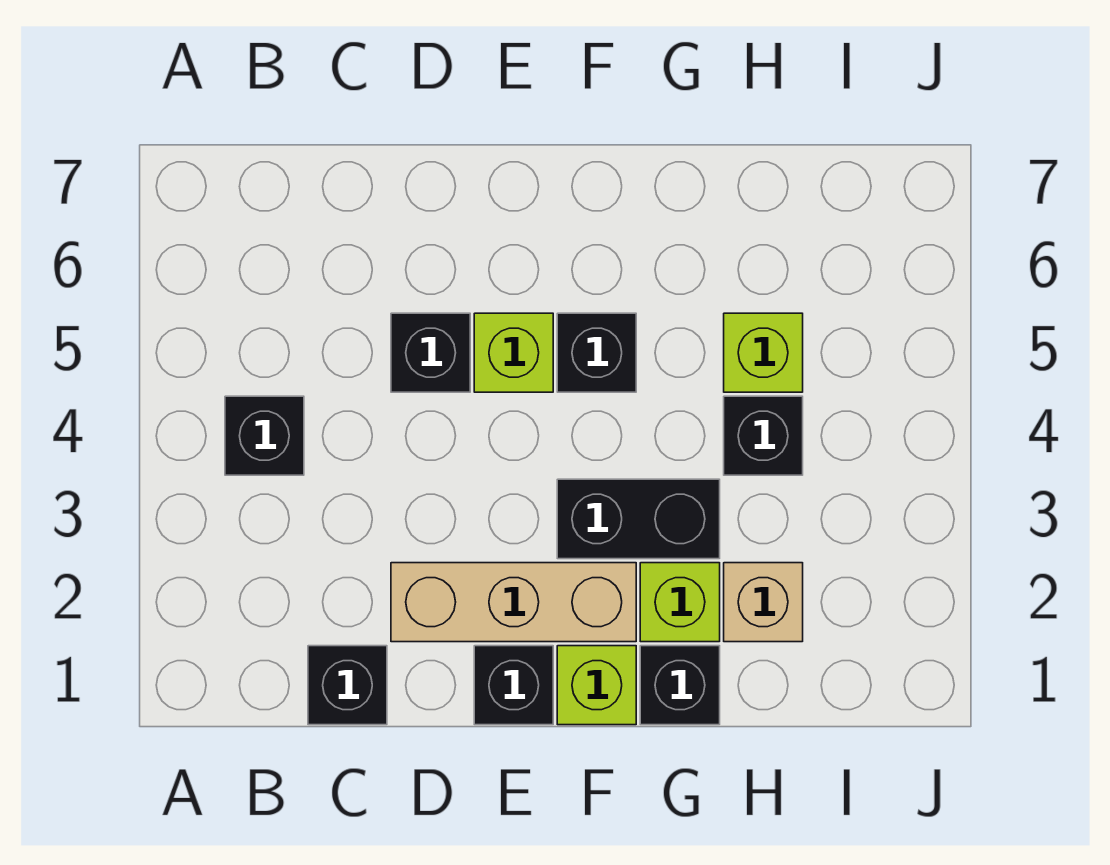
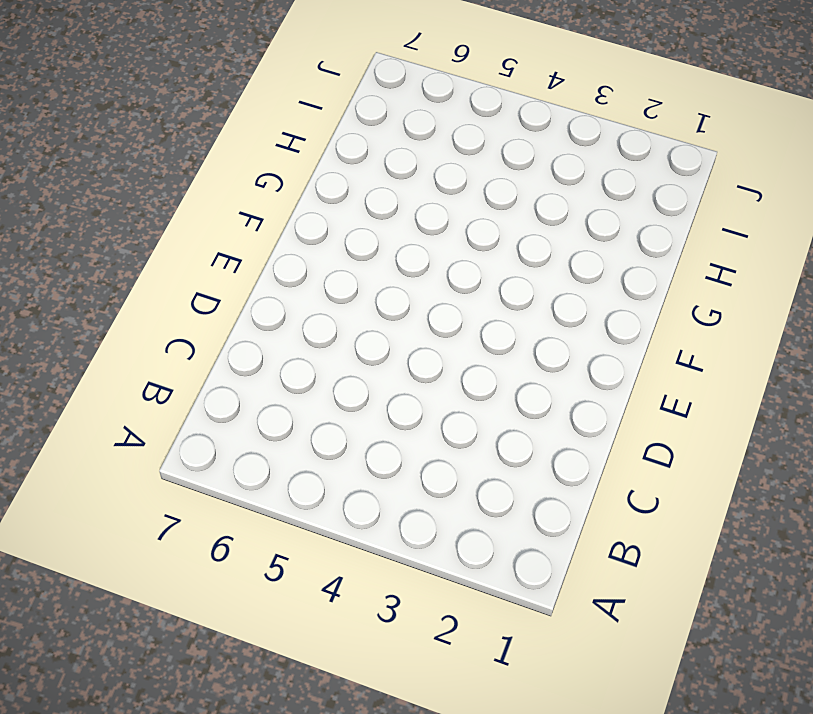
none -> black brick B4 level 1
none -> black brick C1 level 1
none -> tan brick D2:F2 level 1

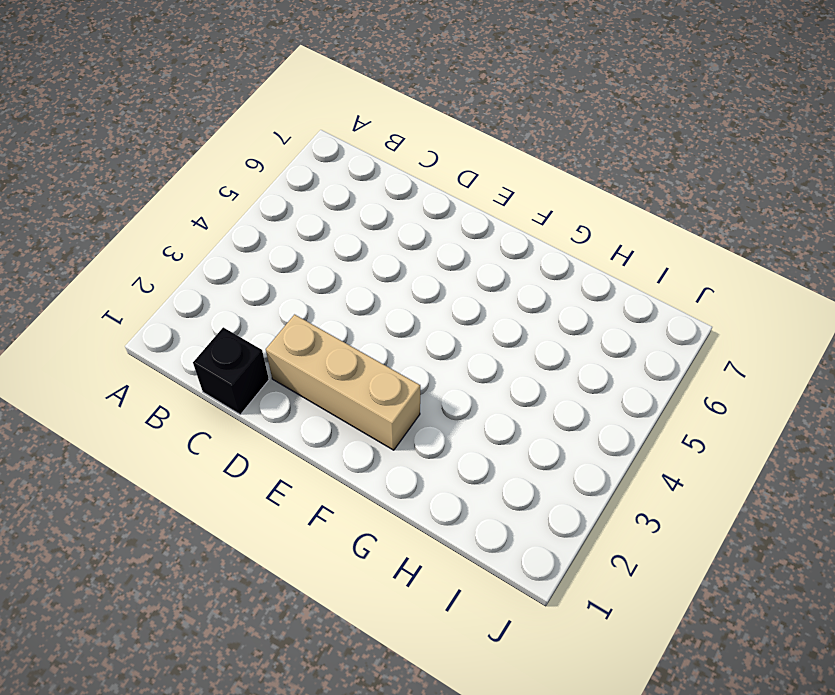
none -> black brick B4 level 1
none -> black brick D5 level 1
none -> black brick E1 level 1

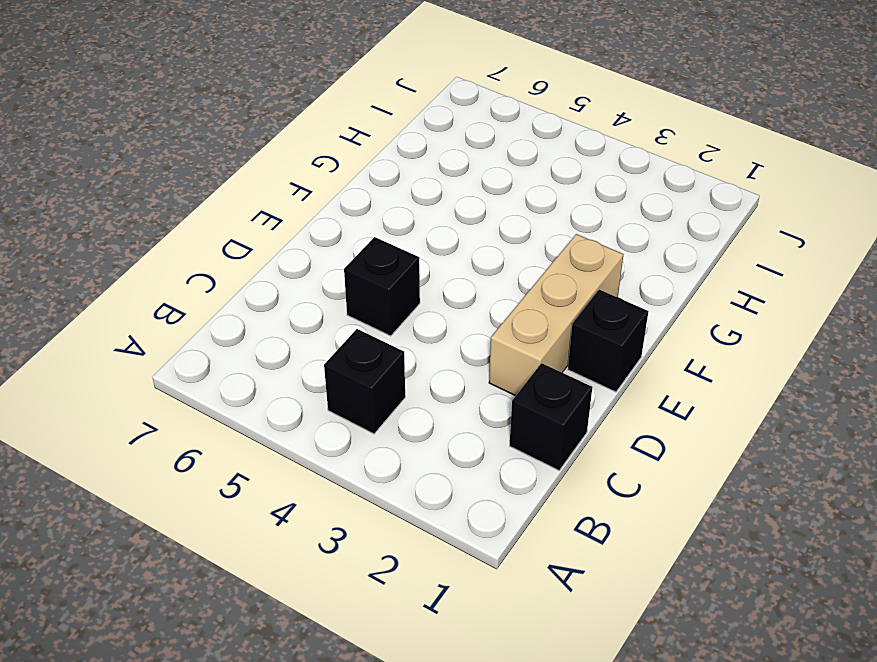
none -> lime brick E5 level 1
none -> lime brick F1 level 1
none -> black brick F3:G3 level 1

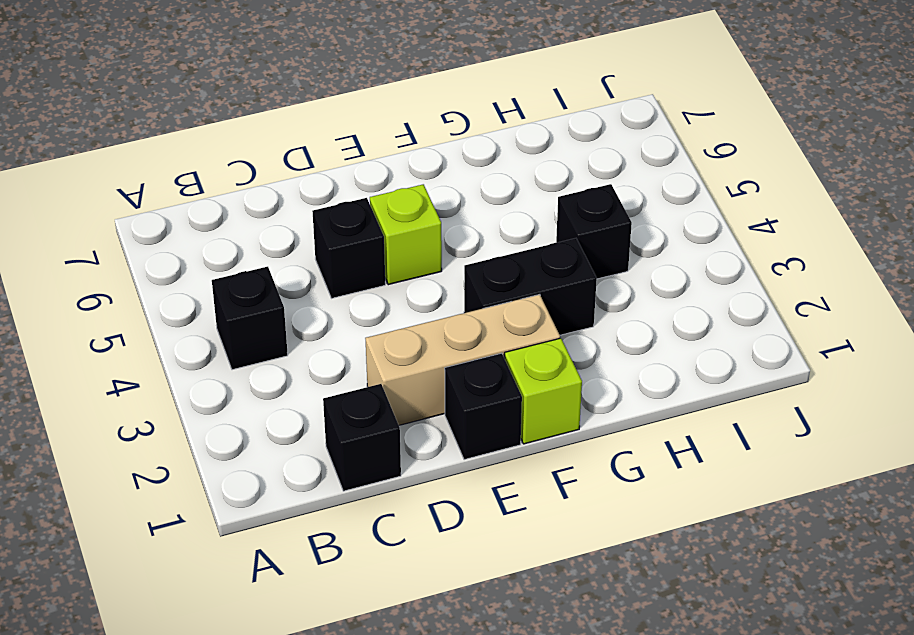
none -> black brick F5 level 1
none -> black brick G1 level 1
none -> lime brick G2 level 1

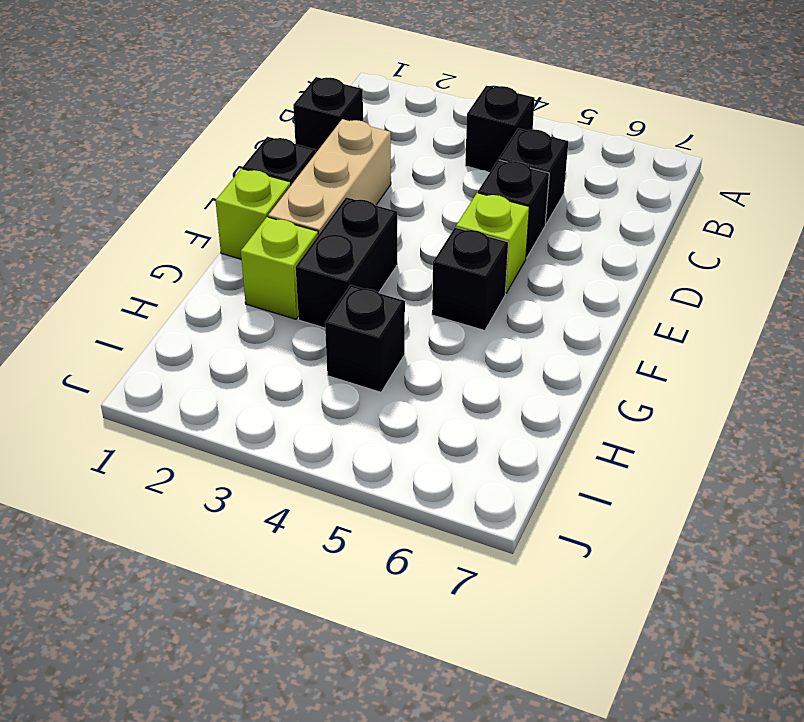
black brick C5 level 1 -> black brick G1 level 1
none -> tan brick H2 level 1
none -> lime brick H5 level 1

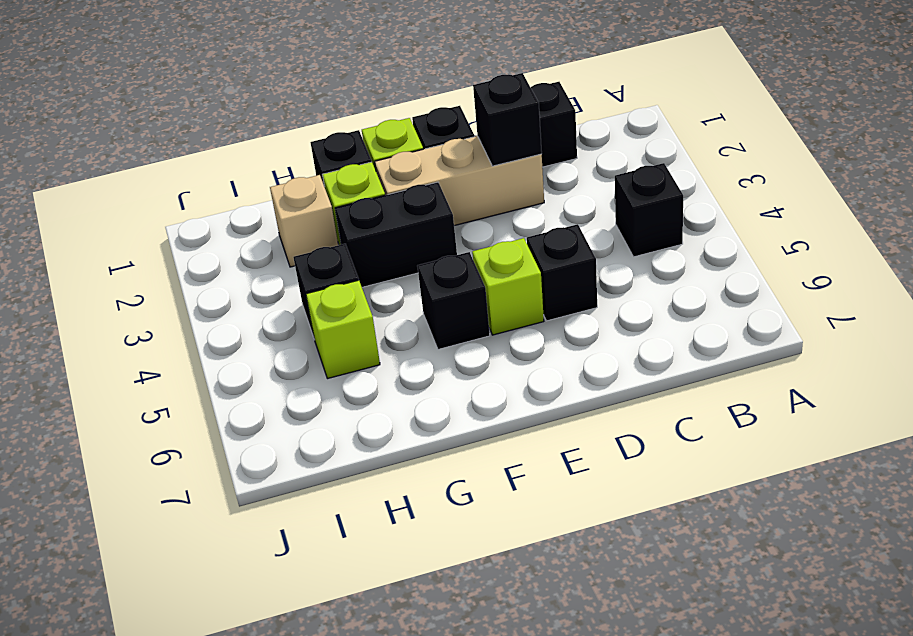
black brick D2 level 2 -> none

